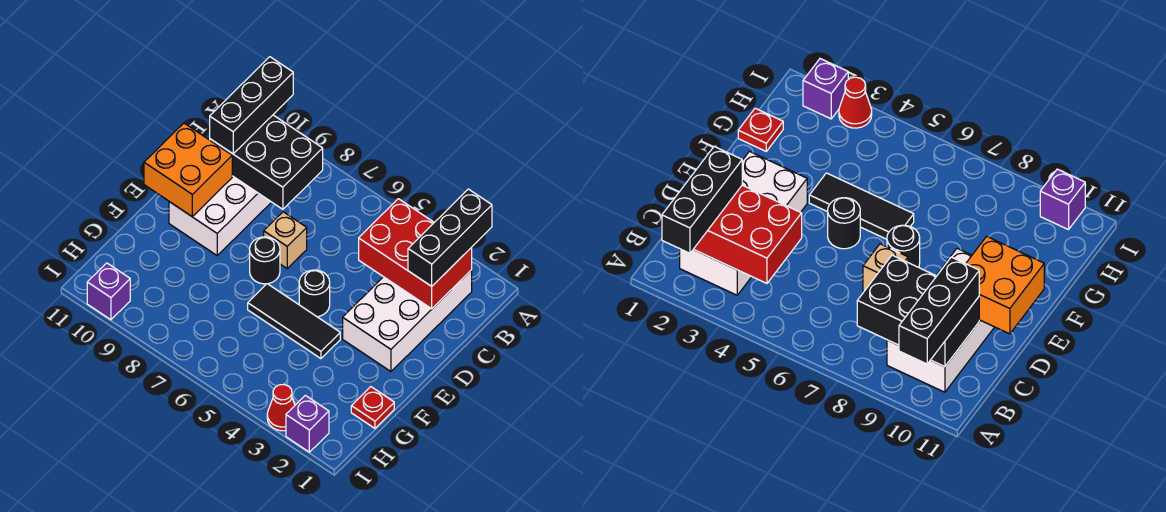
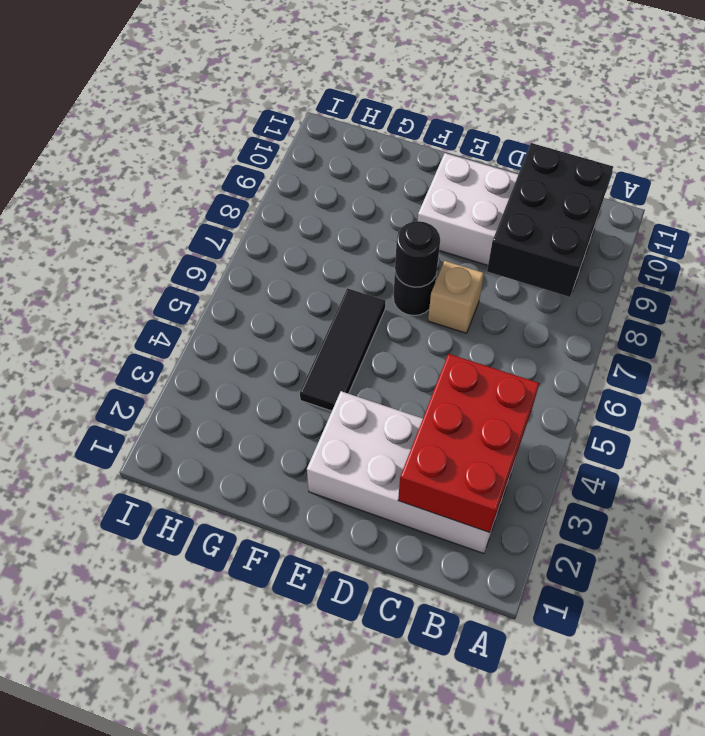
black round brick E7 level 2 -> black round brick E5 level 1
none -> red plate G1 level 1
none -> purple brick I2 level 1
none -> red cone I3 level 1

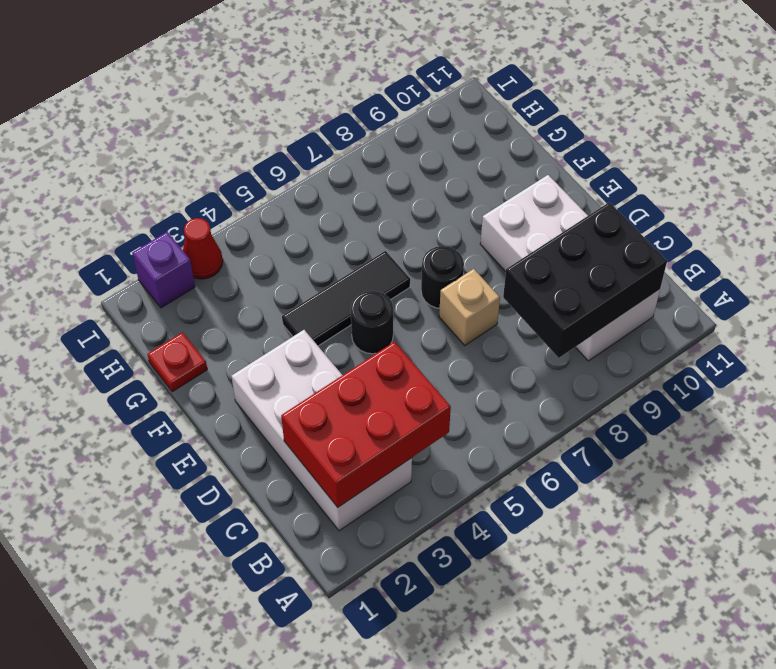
none -> purple brick I10 level 1
none -> orange brick D10:E11 level 2
none -> black brick A2:C2 level 3

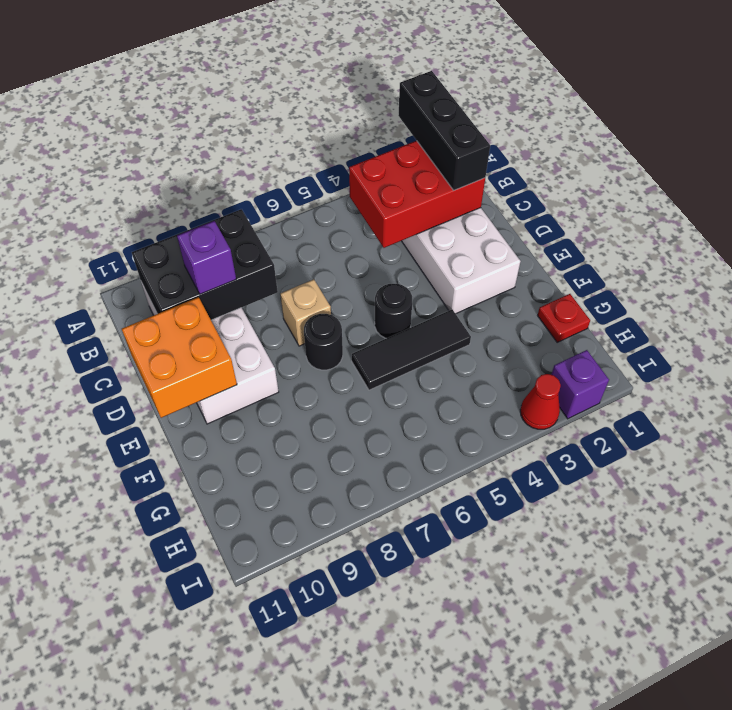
purple brick C9 level 3 -> purple brick I10 level 1
none -> black brick A10:C10 level 3

